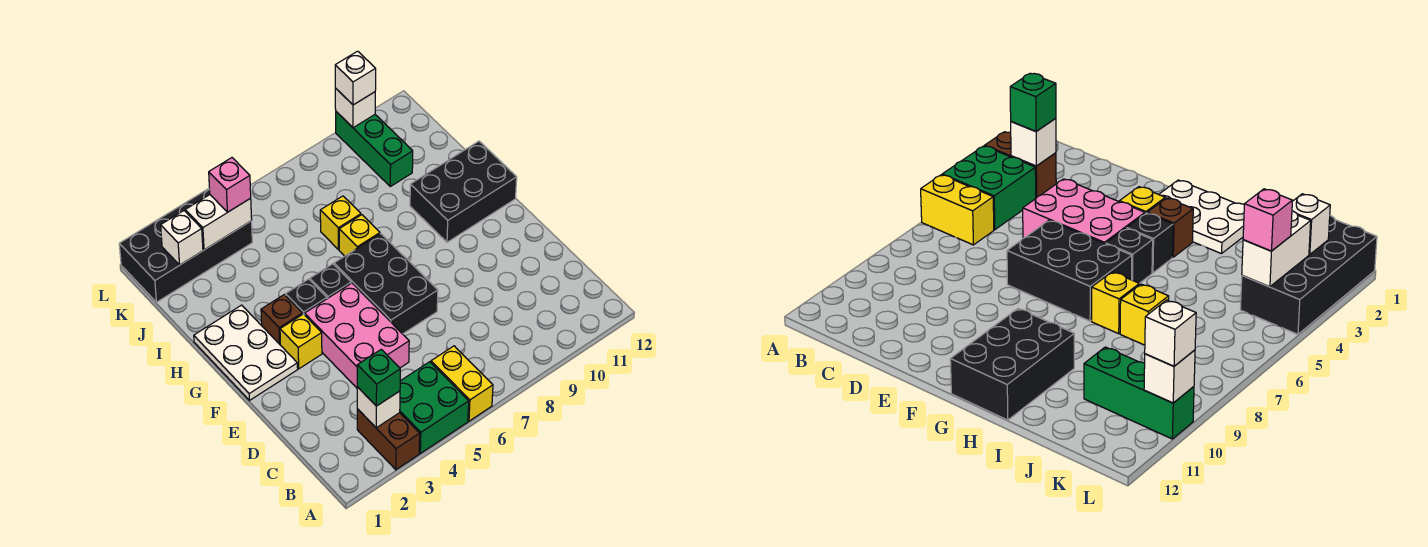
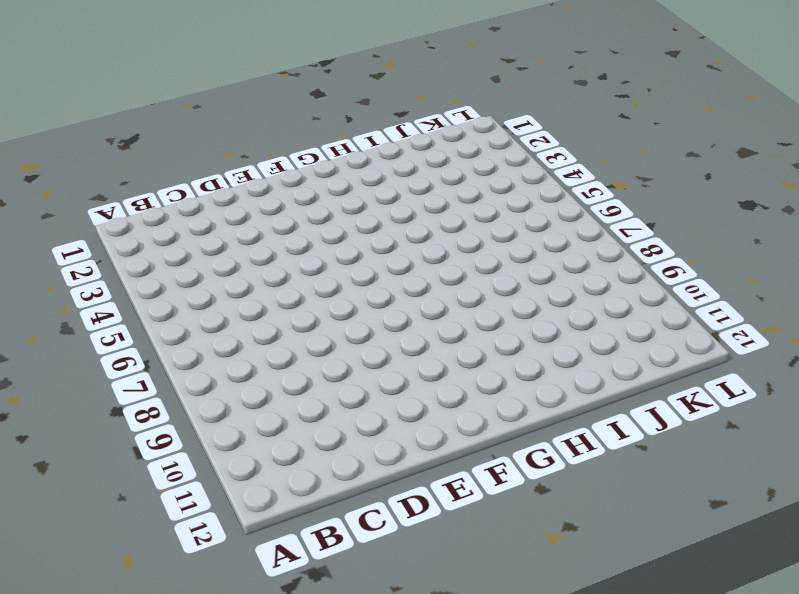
none -> brown brick A3:B3 level 1
none -> green brick A4:B5 level 1
none -> yellow brick A6:B6 level 1

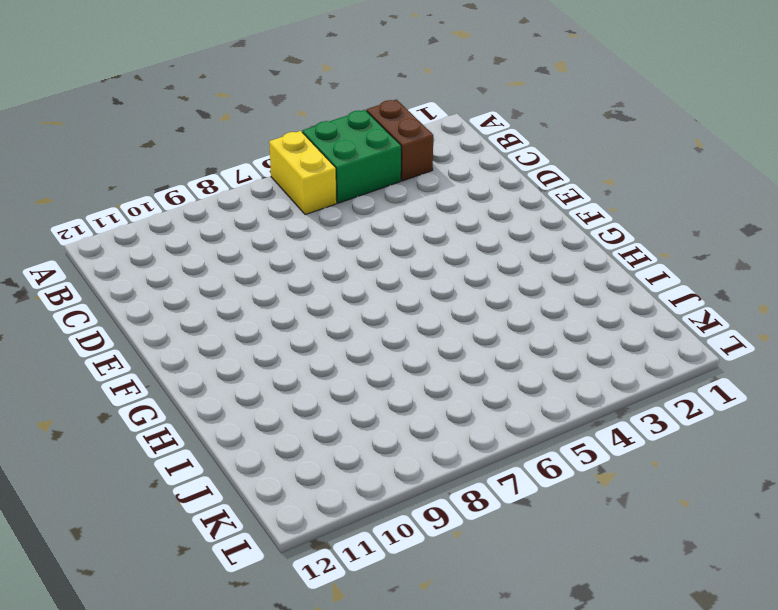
none -> pink brick D4:F5 level 1
none -> black brick E6:G7 level 1
none -> white plate F1:H2 level 1

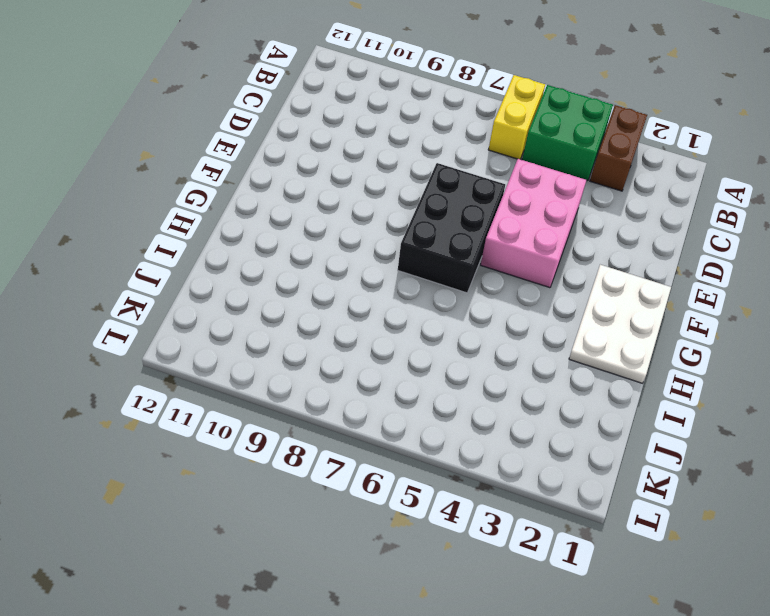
none -> yellow brick F3 level 1
none -> brown brick G3 level 1
none -> black brick G4 level 1

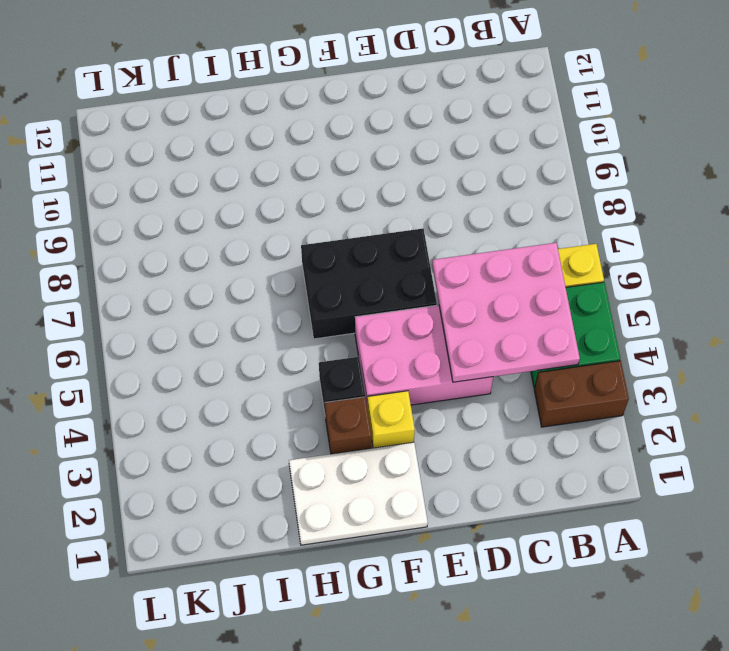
pink plate B4:D6 level 2 -> none
none -> black brick G5 level 1
none -> black brick G10:H12 level 1
none -> yellow brick H7 level 1

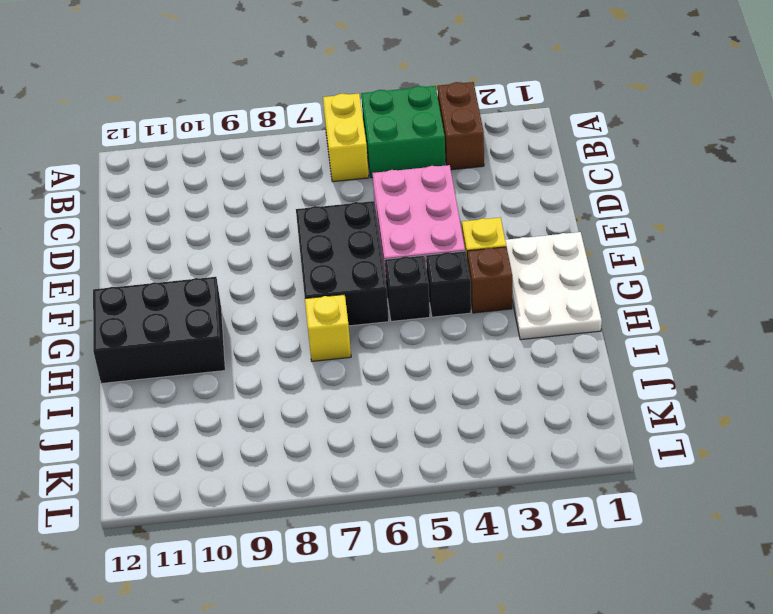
none -> yellow brick I7 level 1
none -> green brick J10:L10 level 1
none -> black brick K1:L4 level 1

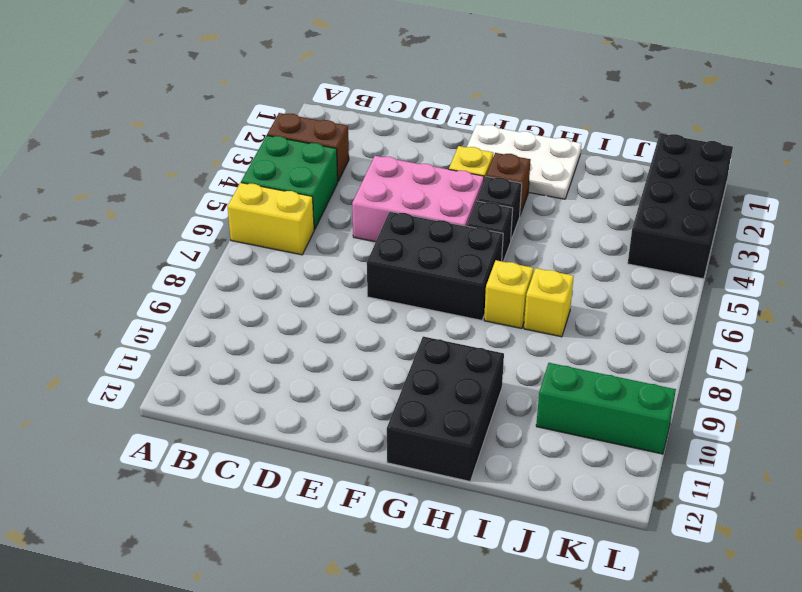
none -> white brick B3 level 2
none -> white brick K2 level 2
none -> white brick K3:K4 level 2

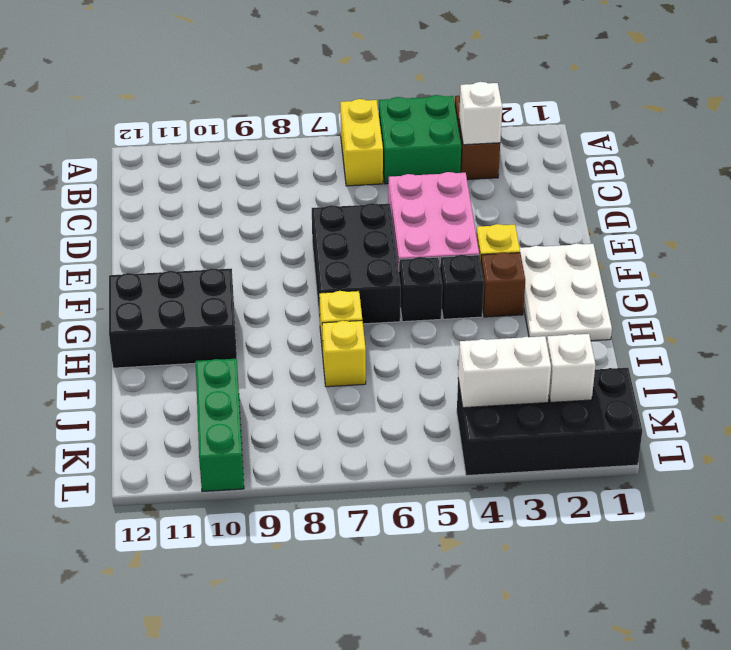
none -> white brick L10 level 2
none -> green brick B3 level 3
none -> pink brick K4 level 3

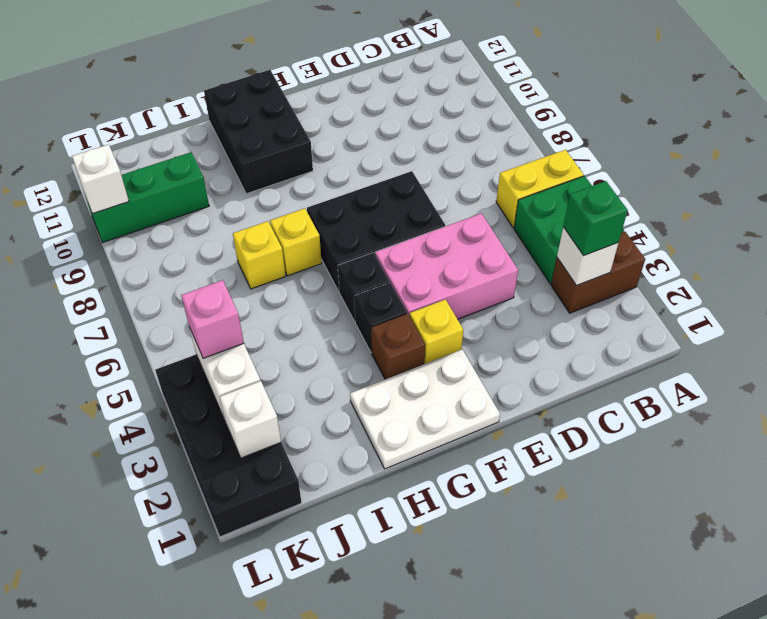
none -> white brick L10 level 3

